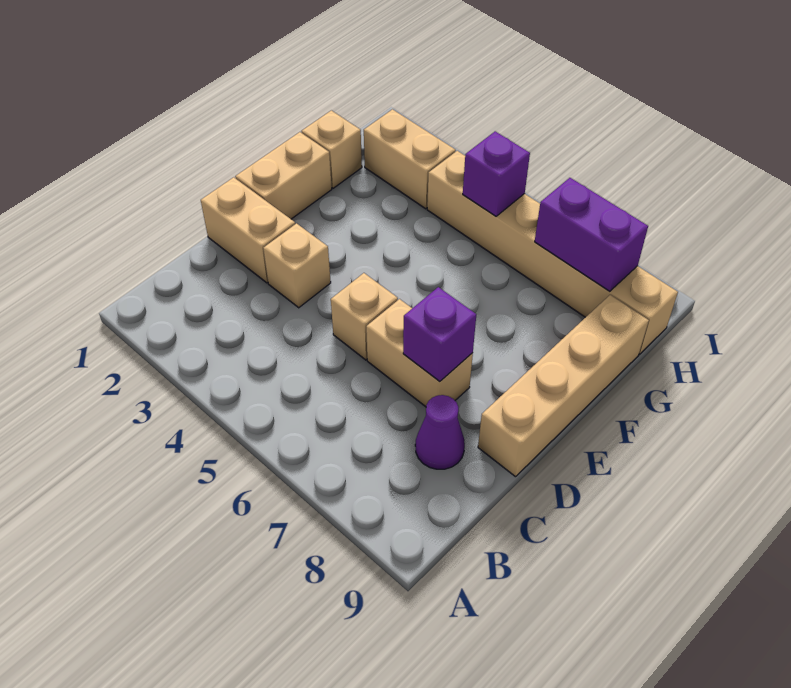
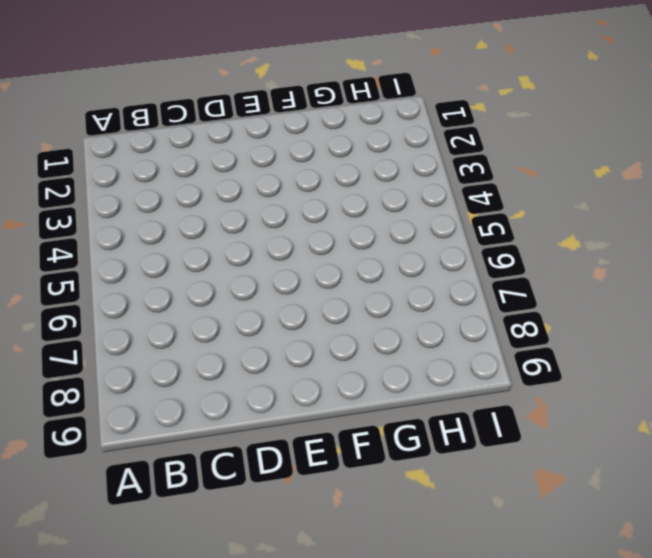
none -> purple cone C8 level 1
none -> tan brick D1:D2 level 1
none -> tan brick D3 level 1

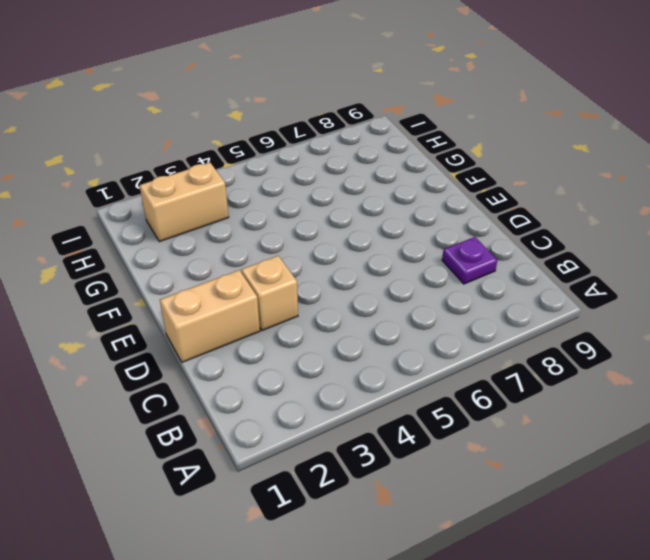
purple plate C8 level 1 -> purple cone C8 level 1
none -> tan brick D5 level 1
none -> tan brick D6:D7 level 1
none -> tan brick D9:G9 level 1

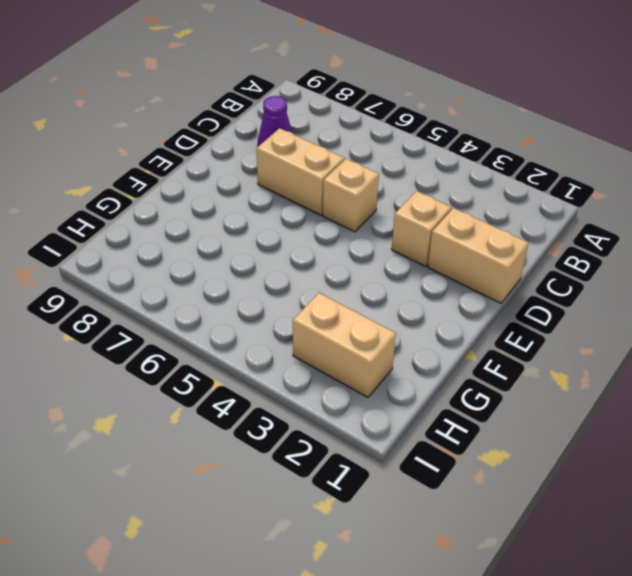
none -> tan brick D9:G9 level 1
none -> tan brick E1:F1 level 1
none -> tan brick G1 level 1

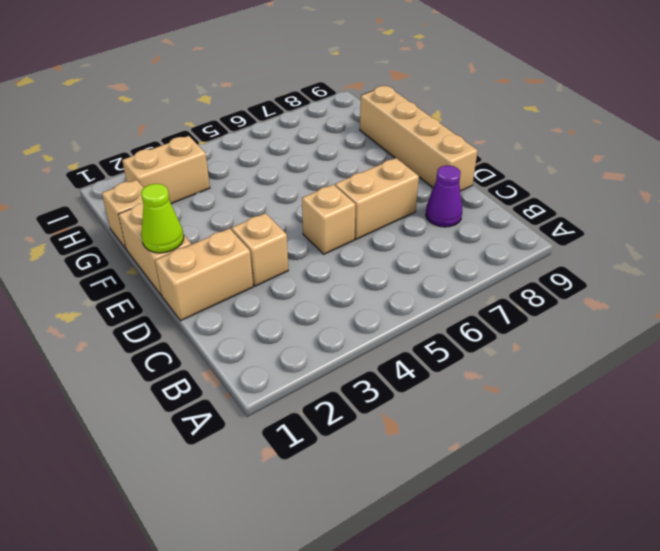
lime cone E1 level 2 -> none
none -> tan brick H4:H9 level 1
none -> purple brick D7 level 2
none -> purple brick H5 level 2

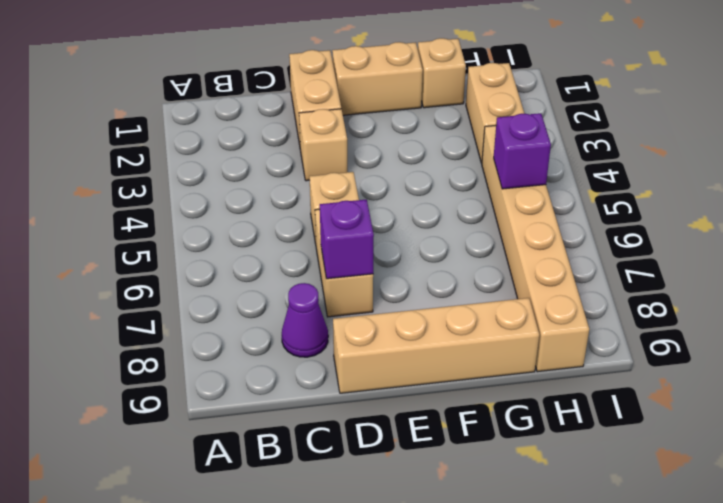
none -> purple brick H7:H8 level 2

